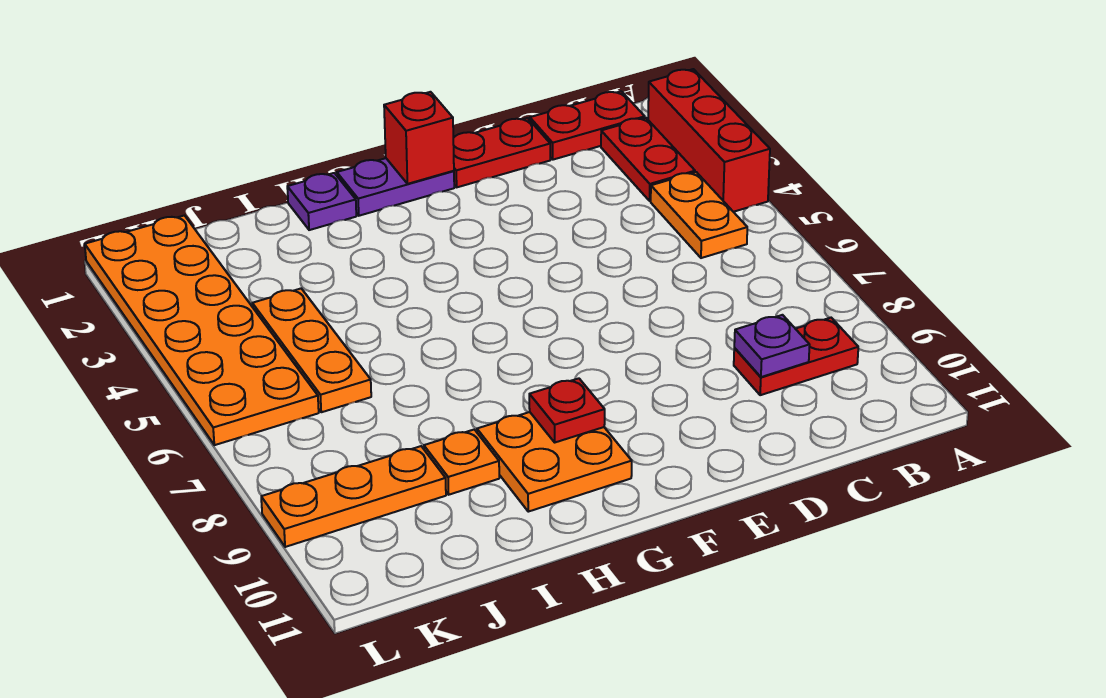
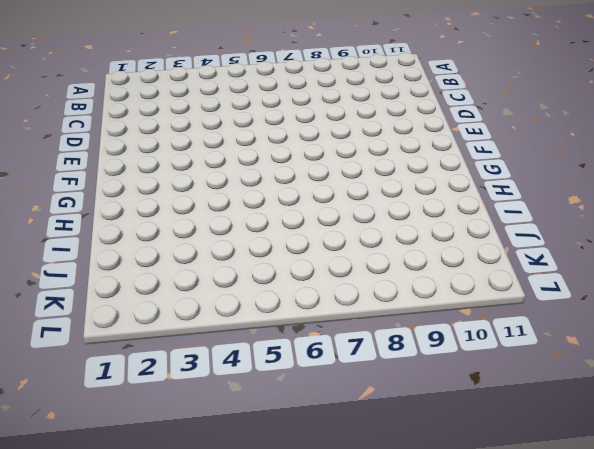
none -> red brick A2:A4 level 1
none -> red plate B1:C1 level 1
none -> red plate B2:B3 level 1

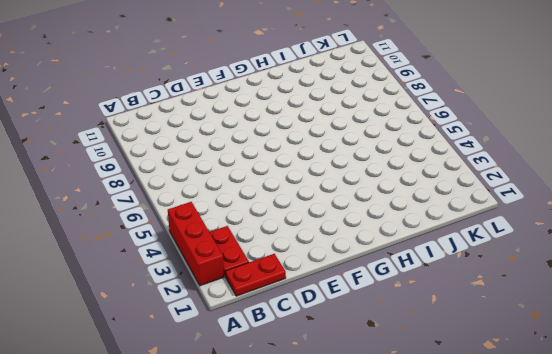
none -> orange plate B4:B5 level 1
none -> red plate B9:C9 level 1
none -> red plate D1:E1 level 1

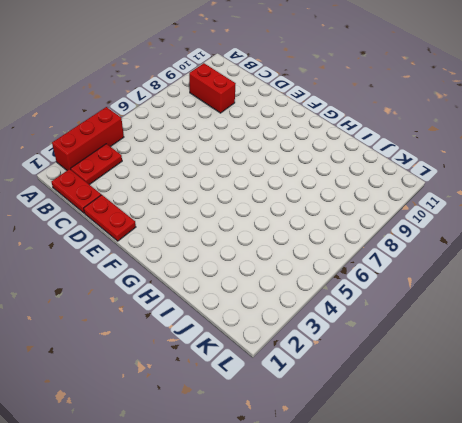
red brick B9:C9 level 1 -> red plate B9:C9 level 1
none -> orange plate B4:B5 level 1
none -> purple plate F1:G1 level 1
none -> orange plate G9:H10 level 1

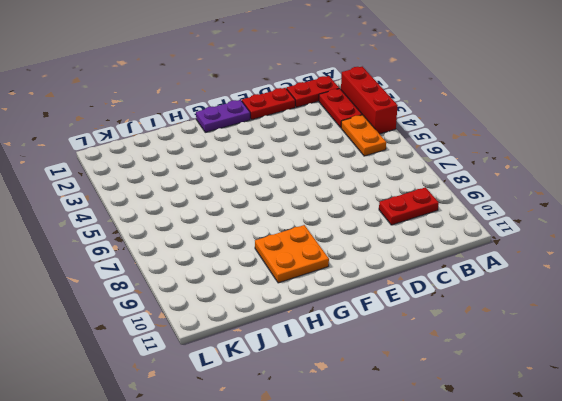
none -> purple plate H1 level 1
none -> orange plate I9 level 1
none -> orange plate J4:J6 level 1

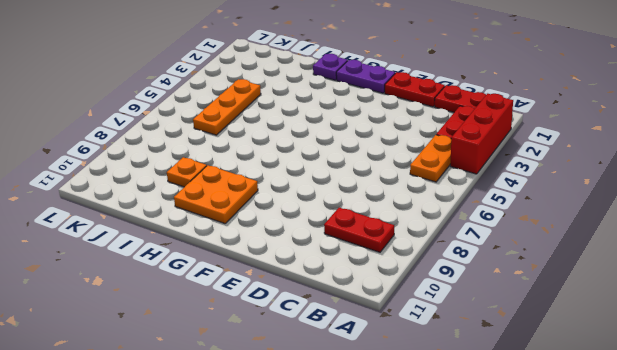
none -> orange plate J9:L9 level 1
none -> orange plate K1:L6 level 1
none -> purple plate C9 level 2

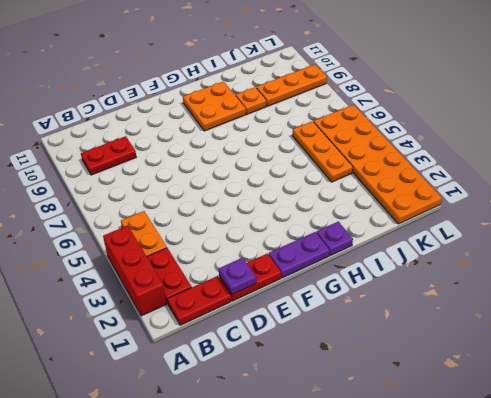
purple plate D1 level 2 -> purple plate C9 level 2
none -> red brick F1 level 2
none -> red plate G9 level 2

